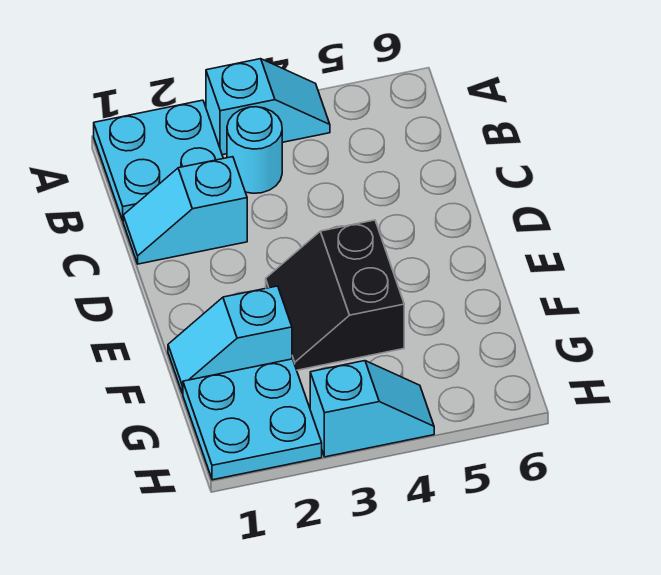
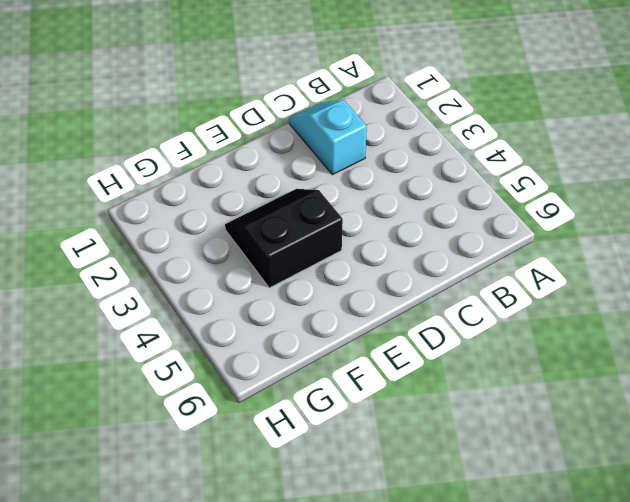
none -> cyan plate A1:B2 level 1
none -> cyan slope A3:A4 level 1 top 3

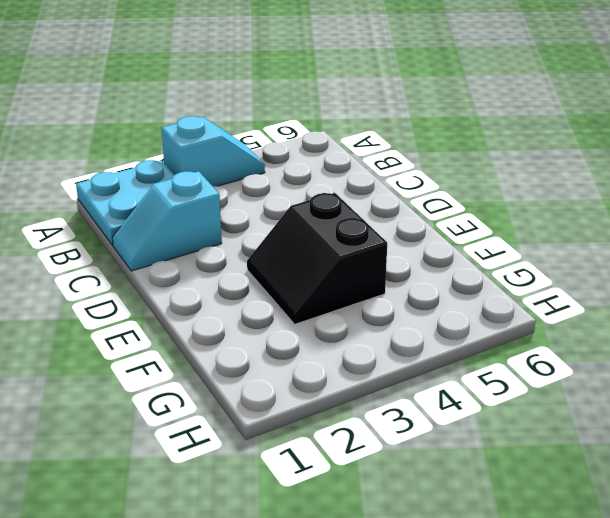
none -> cyan round brick B3 level 1
none -> cyan slope F1:F2 level 1 top 2

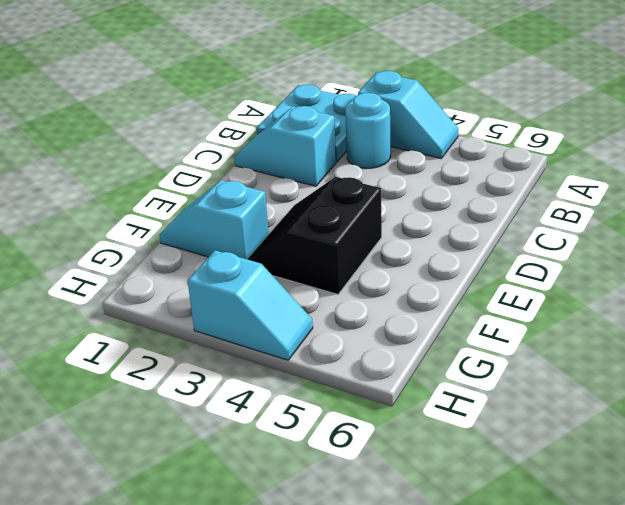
none -> cyan plate G1:H2 level 1

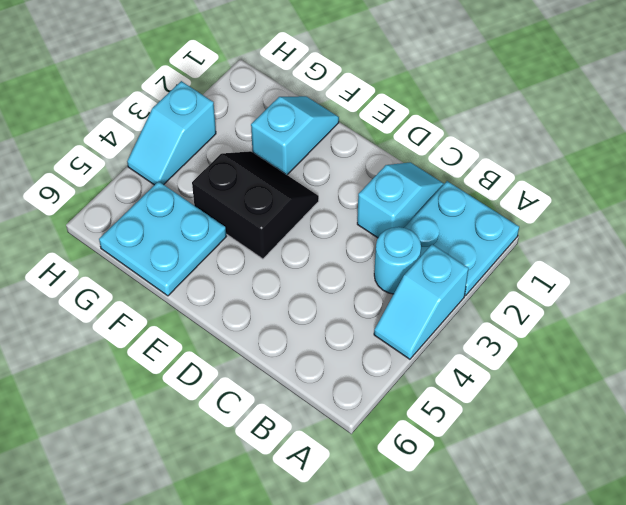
cyan plate F5:G6 level 1 -> cyan plate G1:H2 level 1

